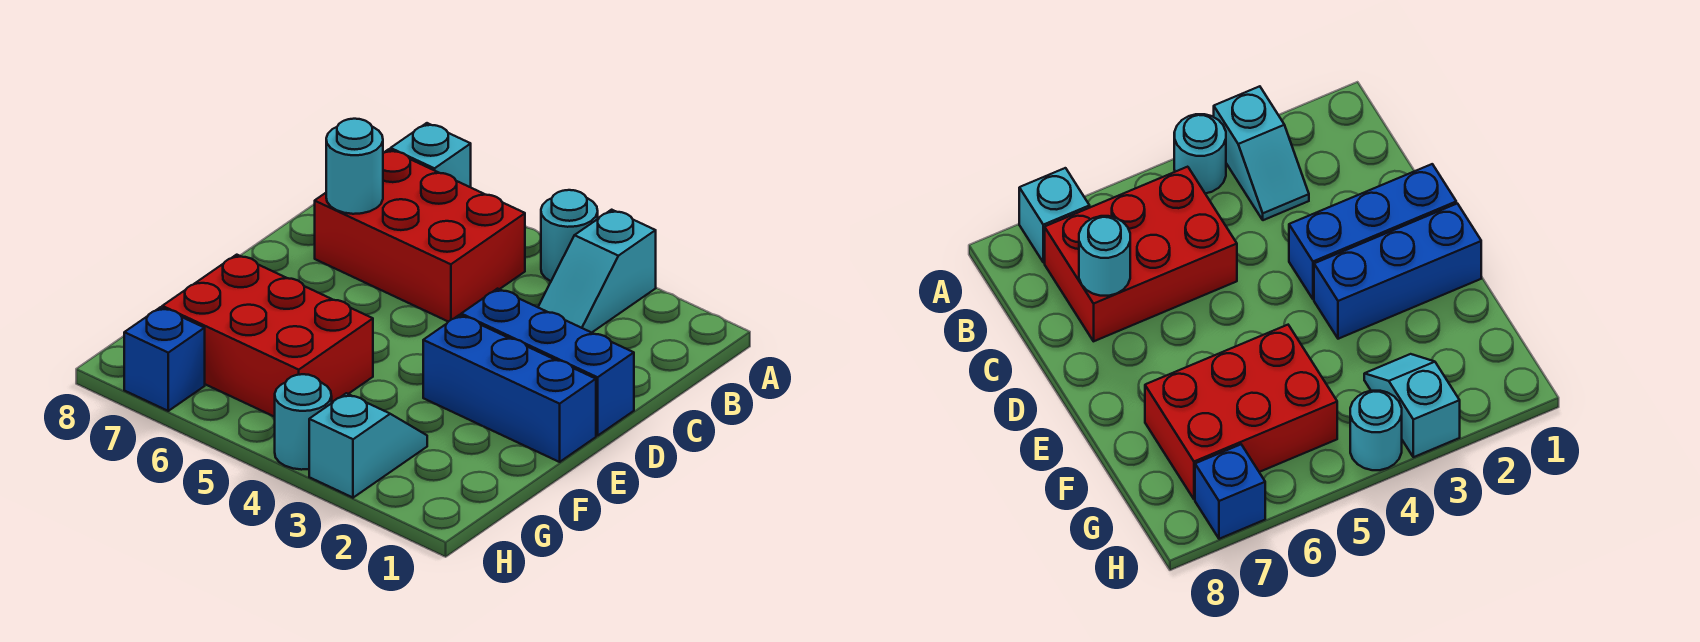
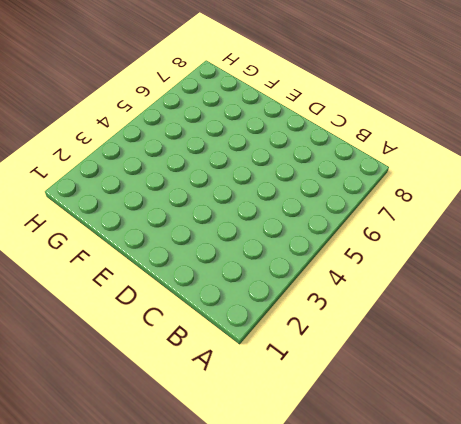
none -> cyan slope A3:B3 level 1 top A
none -> cyan round brick A4 level 1

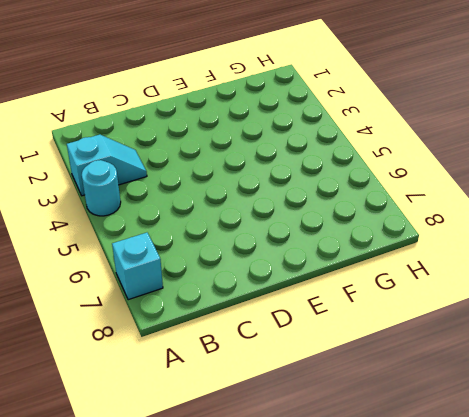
none -> red brick B5:C7 level 1
none -> blue brick D1:D3 level 1

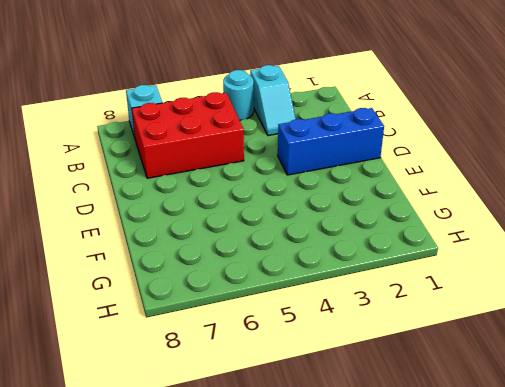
none -> blue brick E1:E3 level 1
none -> red brick F5:G7 level 1

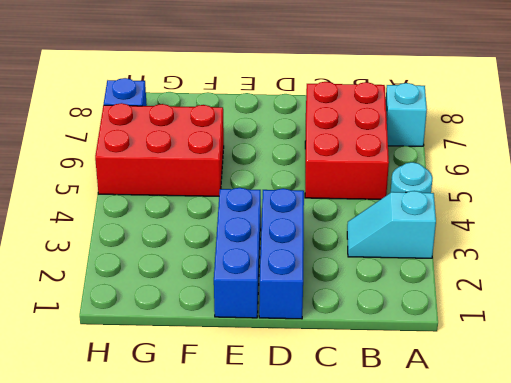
red brick F5:H6 level 1 -> red brick F5:G7 level 1
none -> cyan slope G3:H3 level 1 top H
none -> cyan round brick H4 level 1

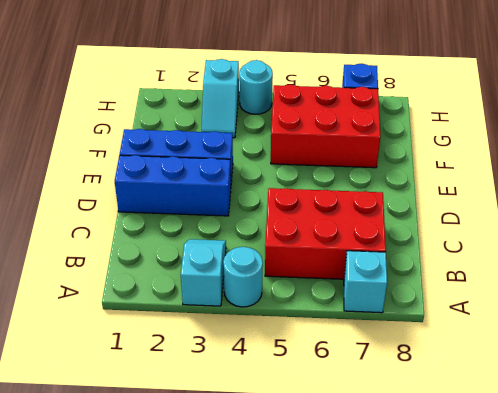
none -> cyan round brick C7 level 2

